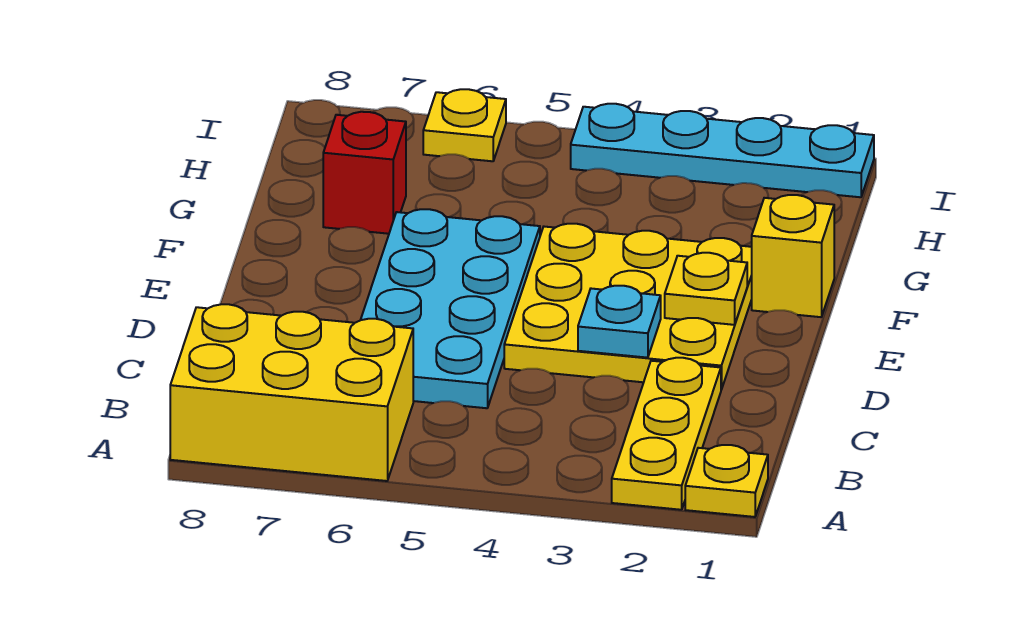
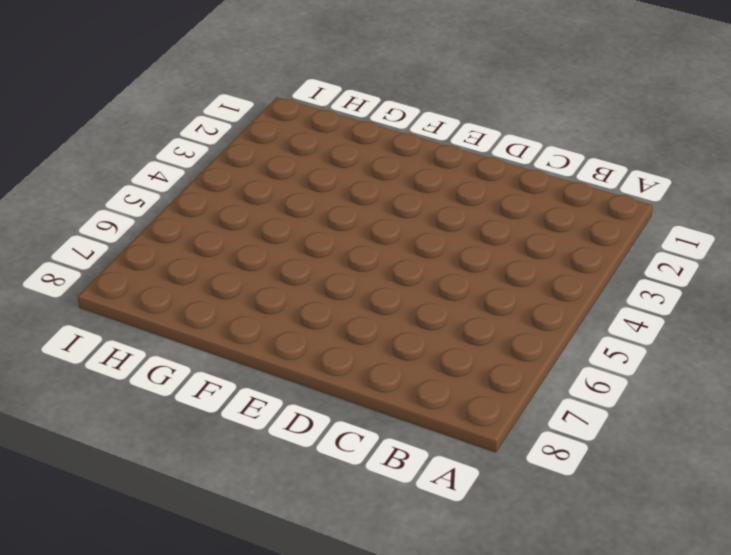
none -> yellow plate A1 level 1
none -> yellow plate A2:C2 level 1

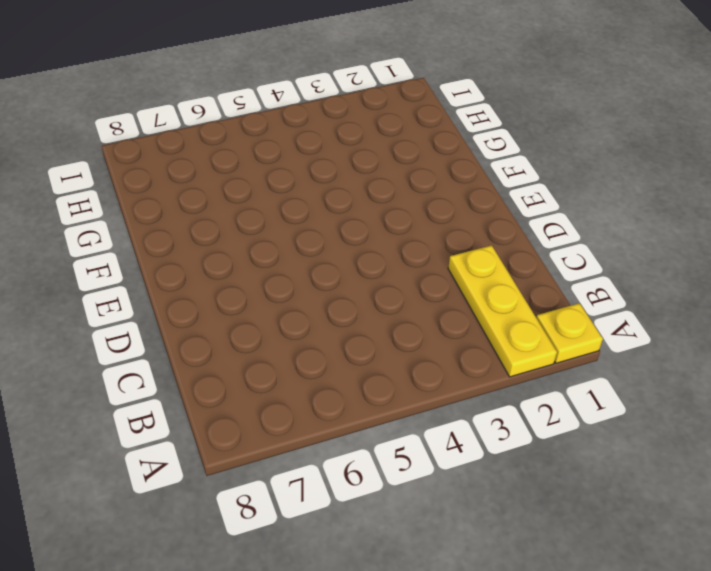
none -> yellow brick A6:B8 level 1
none -> cyan plate C5:F6 level 1

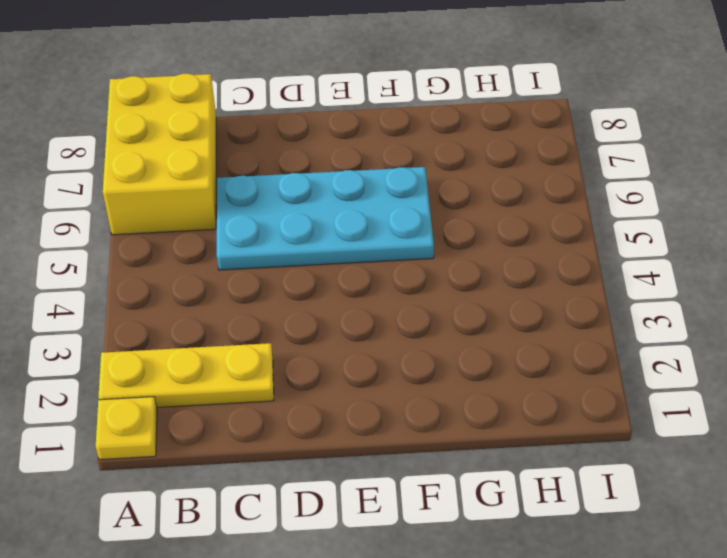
none -> yellow plate D2:F4 level 1
none -> yellow brick F1 level 1

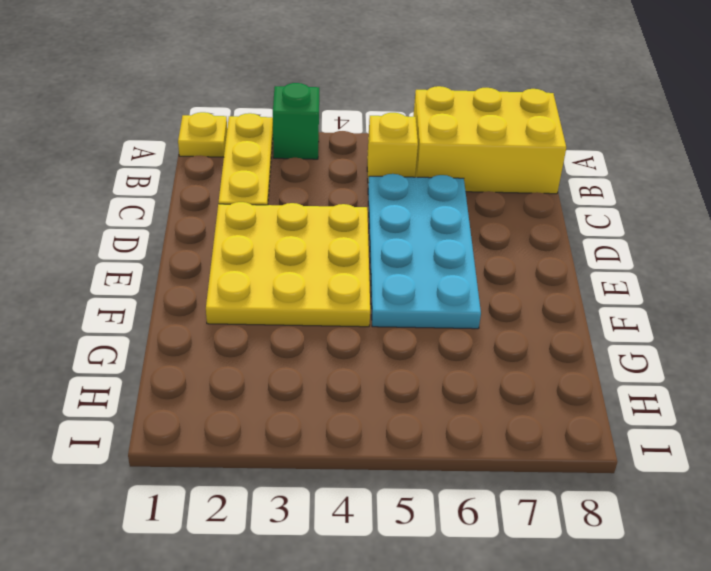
green brick A3 level 1 -> none
yellow brick B5 level 1 -> yellow brick F1 level 1
none -> red brick G7 level 1
none -> cyan plate I1:I4 level 1

